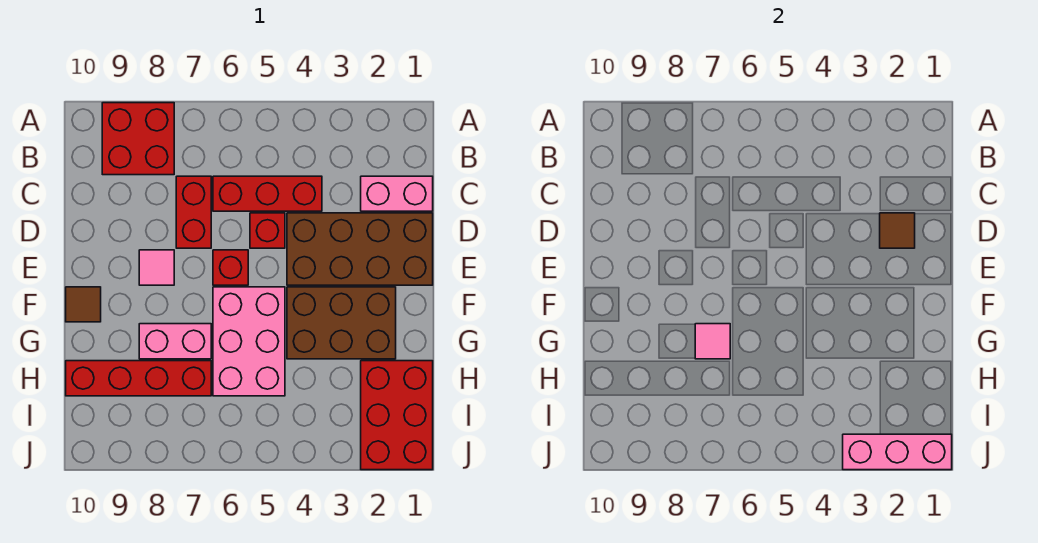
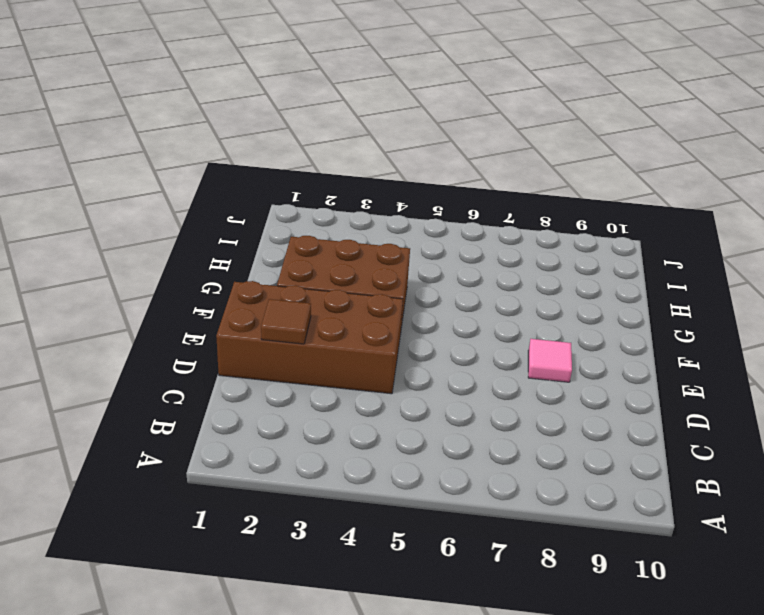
none -> red brick A8:B9 level 1
none -> pink brick C1:C2 level 1
none -> red brick C4:C6 level 1

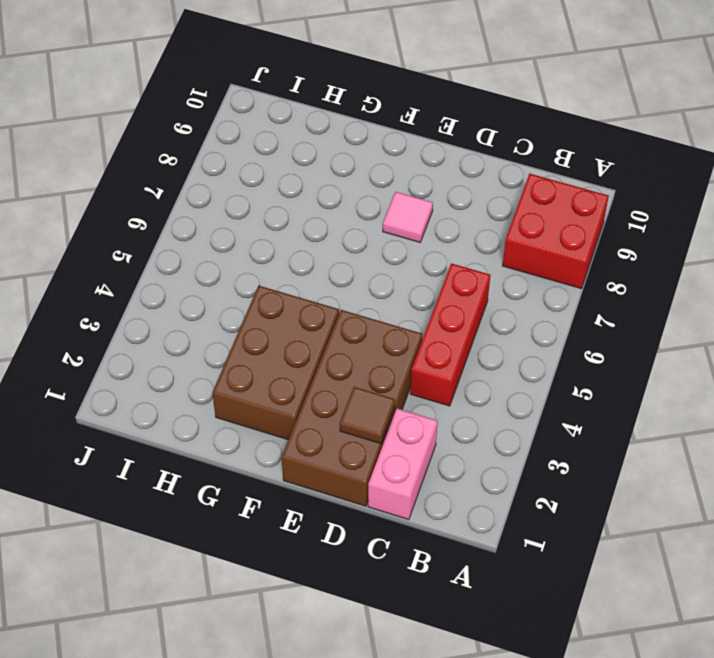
none -> red brick C7:D7 level 1
none -> red brick D5 level 1
none -> red brick E6 level 1

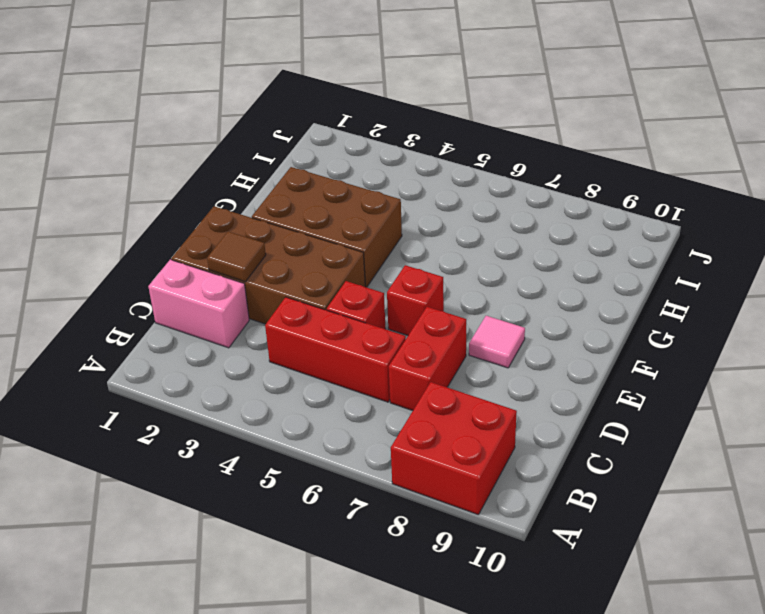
none -> pink brick F5:H6 level 1
none -> brown tile F10 level 1
none -> pink brick G7:G8 level 1

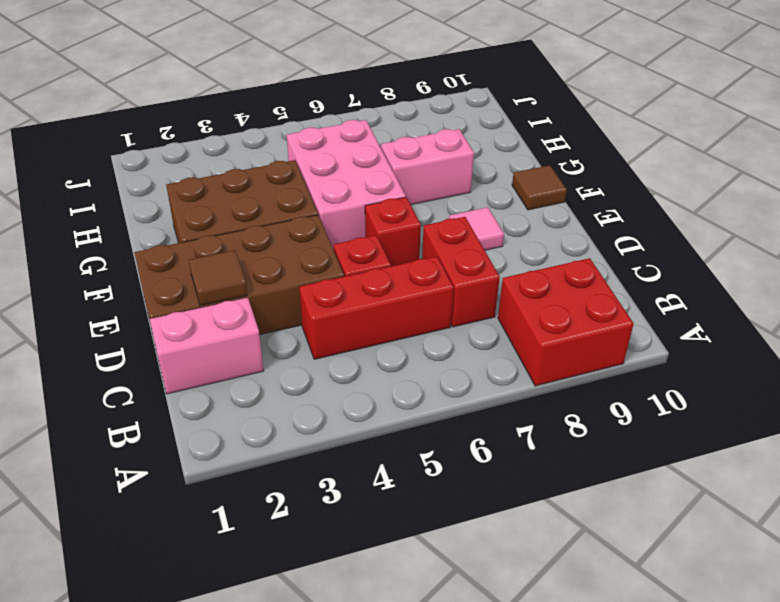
none -> red brick H1:J2 level 1
none -> red brick H7:H10 level 1
none -> pink tile G7 level 2

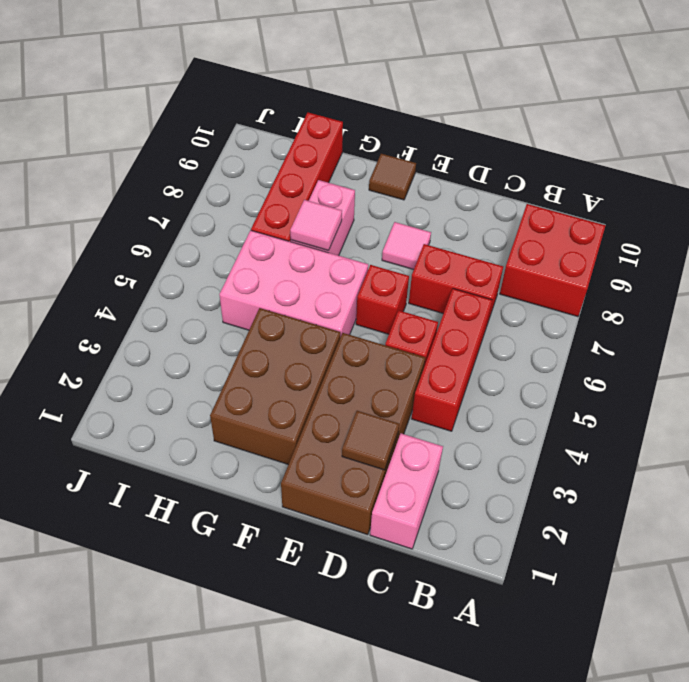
none -> red brick H1:J2 level 1
none -> pink brick J1:J3 level 2

